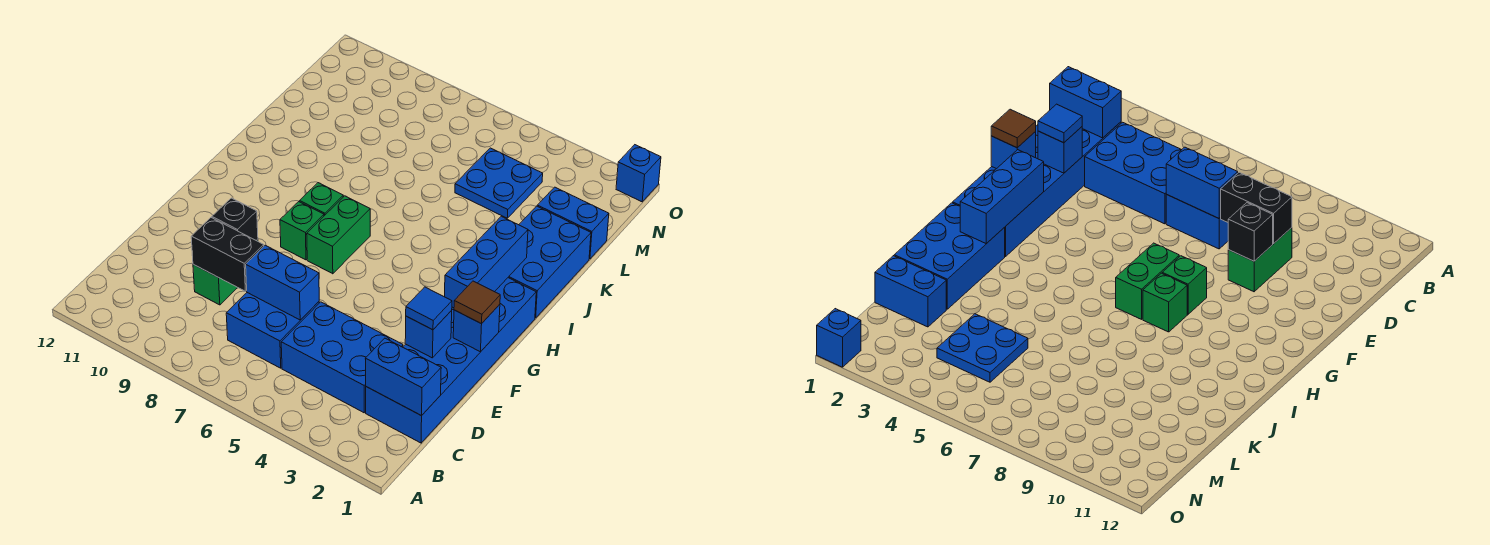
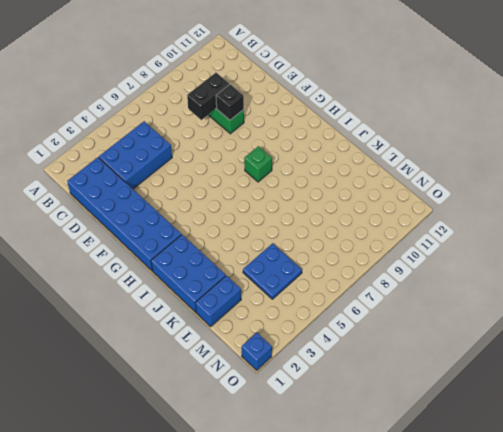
none -> blue brick C6:D7 level 1
none -> green brick G7:H7 level 1
none -> green brick G8 level 1

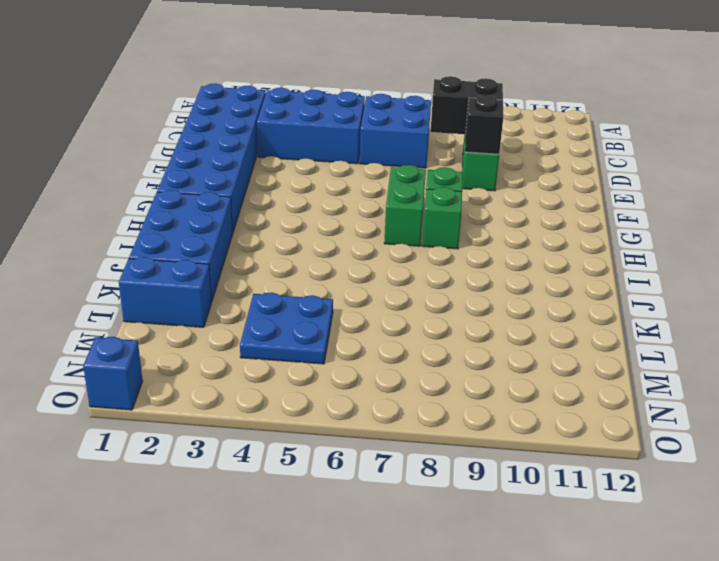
none -> blue brick C1:C2 level 2
none -> blue brick D6:D7 level 2
none -> blue brick E2 level 2

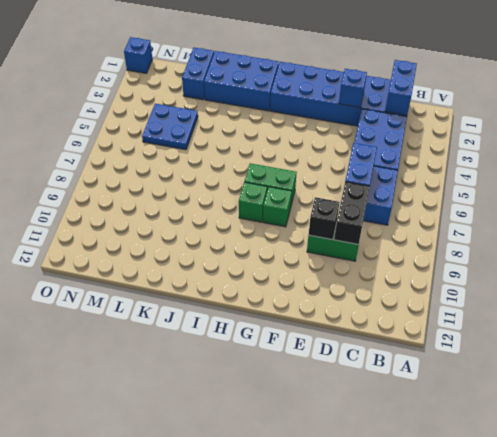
none -> blue brick F1 level 2
none -> blue brick G2:I2 level 2
none -> blue tile E2 level 3

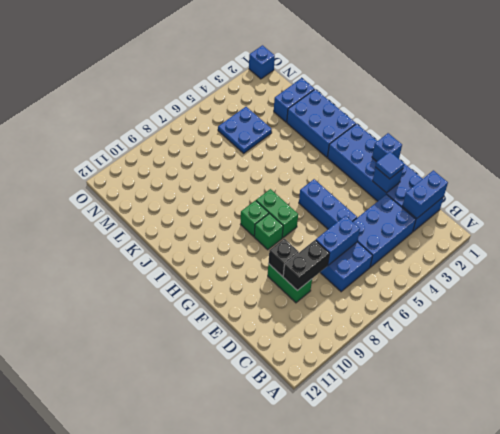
blue brick E5:G5 level 1 -> blue brick G2:I2 level 2
none -> brown tile F1 level 3

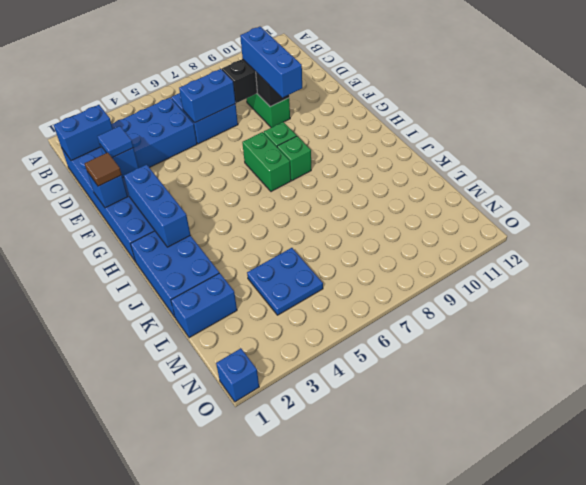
blue brick D9:F9 level 3 -> none

